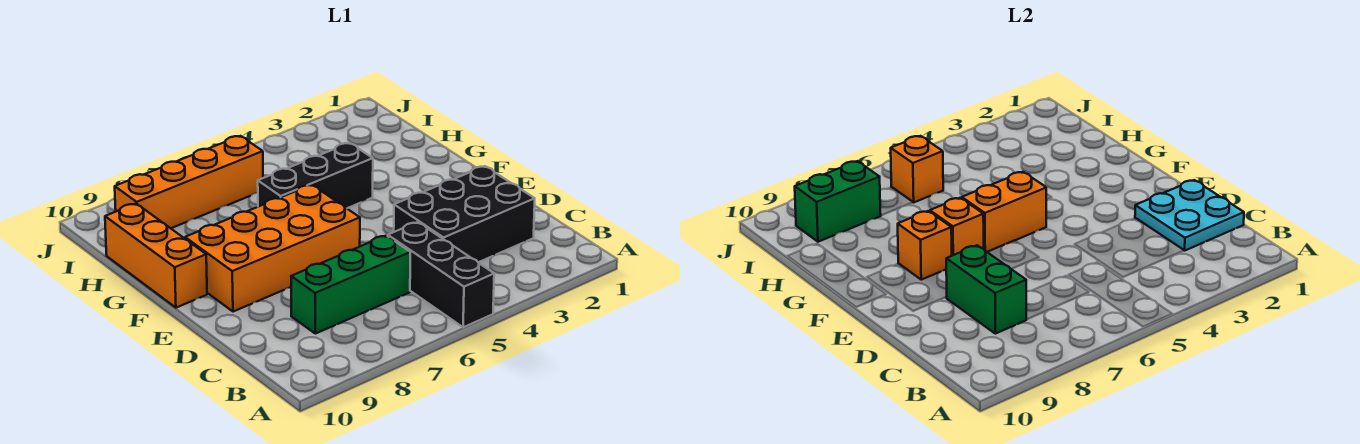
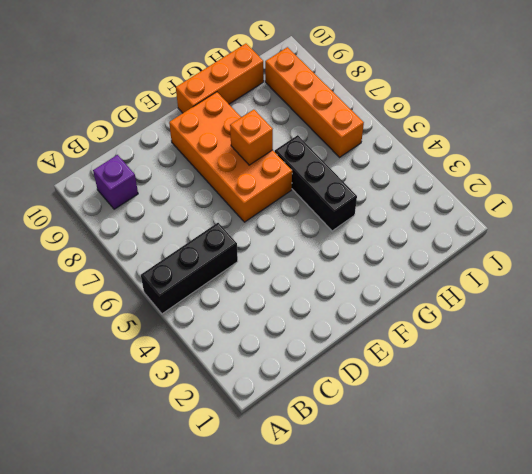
purple brick B9 level 1 -> none
none -> black brick C2:D4 level 1
none -> green brick C6:C8 level 1
none -> cyan plate C1:D2 level 2

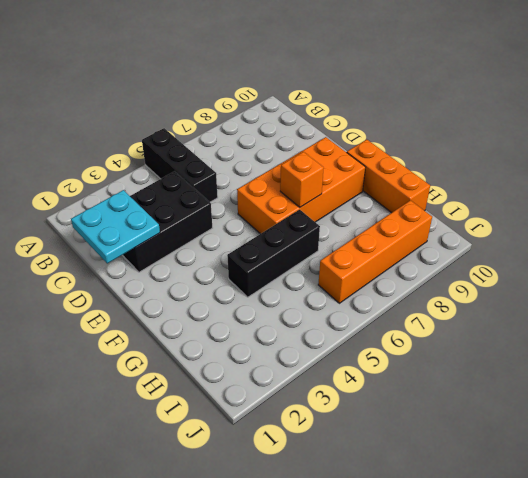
none -> green brick C6:C8 level 1
none -> green brick C8:D8 level 2
none -> orange brick F5:F6 level 2

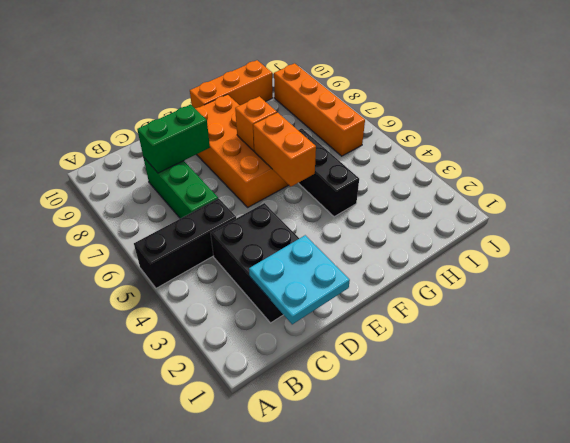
none -> orange brick F8 level 2
none -> orange brick I6 level 2
none -> green brick I8:I9 level 2

